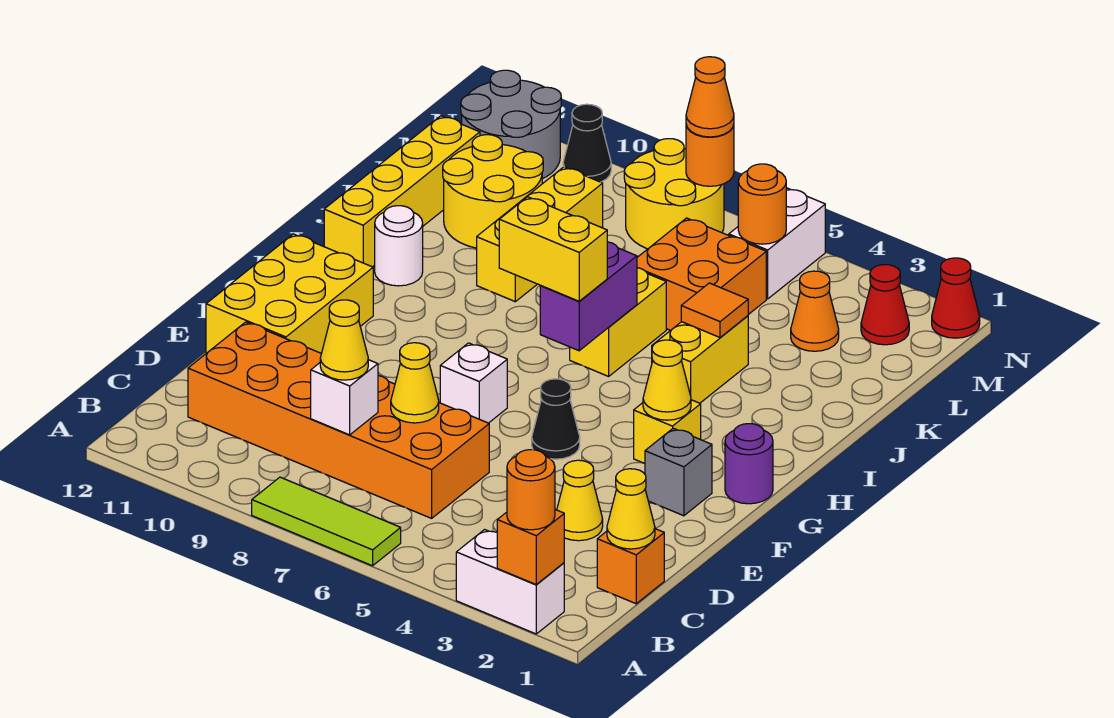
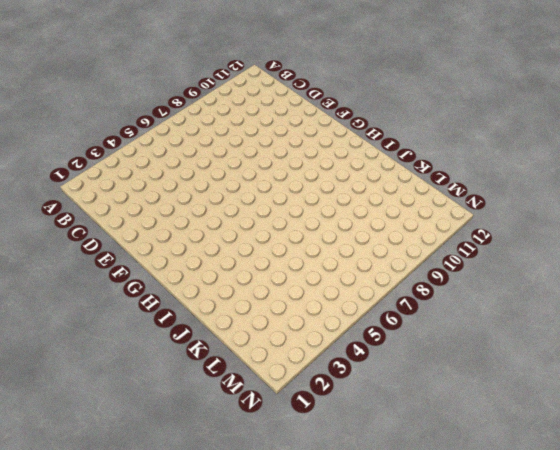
none -> white brick A2:A3 level 1
none -> lime tile A6:A8 level 1
none -> orange brick C1 level 1
none -> orange brick C6:D11 level 1

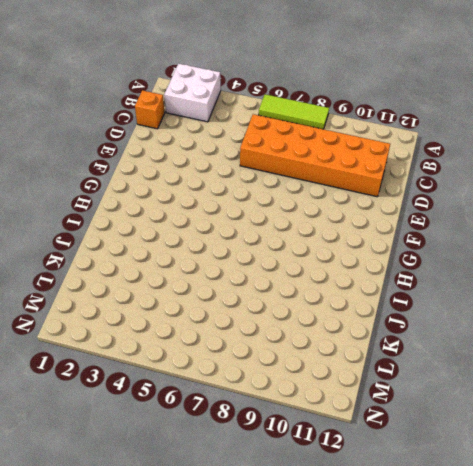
white brick A2:B3 level 1 -> white brick A2:A3 level 1
none -> yellow cone D3 level 1
none -> yellow brick E11:G12 level 1
none -> grey brick F2 level 1
none -> black cone F5 level 1

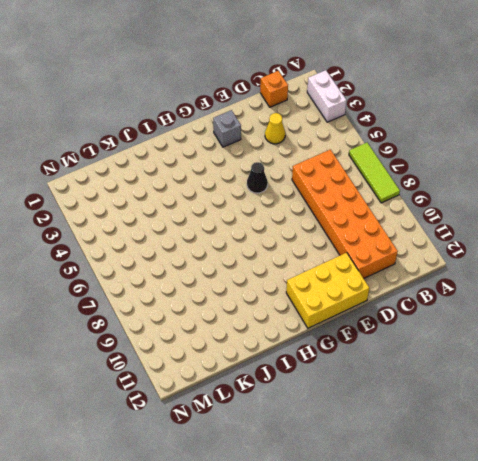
none -> white brick F7 level 1
none -> purple round brick G1 level 1
none -> yellow brick G3 level 1
none -> yellow brick I4:J4 level 1

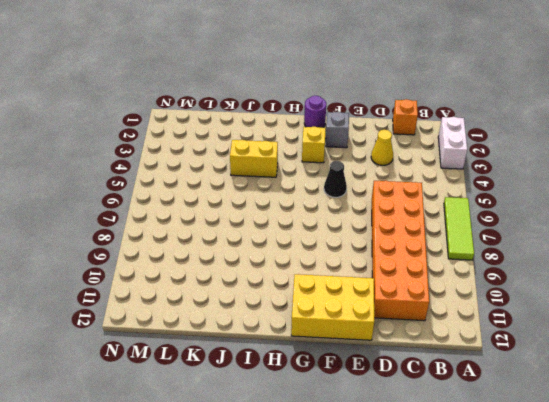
none -> white brick F7 level 1
none -> yellow brick I6:J6 level 1
none -> white round brick I11 level 1
none -> yellow brick I12:L12 level 1

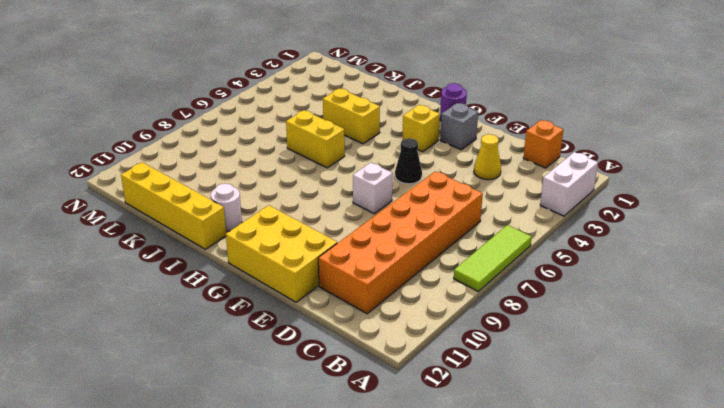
none -> yellow brick J9:L9 level 1
none -> orange brick K5:L6 level 1
none -> yellow round brick K10:L11 level 1
none -> orange cone L3 level 1

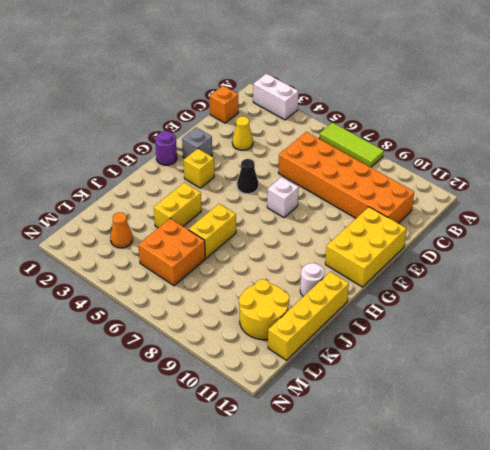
none -> yellow brick J9:L9 level 1
none -> red cone M2 level 1
none -> white brick M5:N5 level 1
none -> yellow round brick M7:N8 level 1

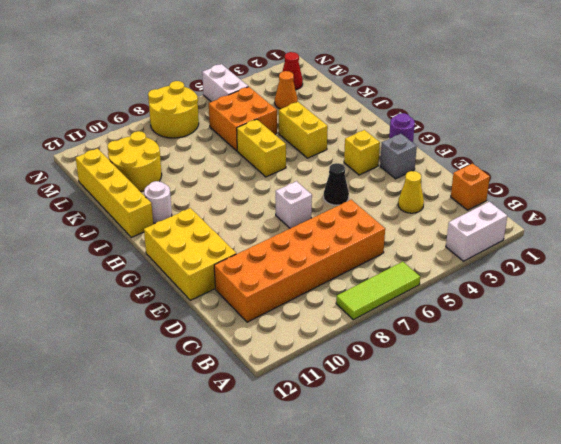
none -> yellow brick J9:L9 level 1
none -> grey round brick M11:N12 level 1
none -> red cone N1 level 1
none -> black cone N10 level 1

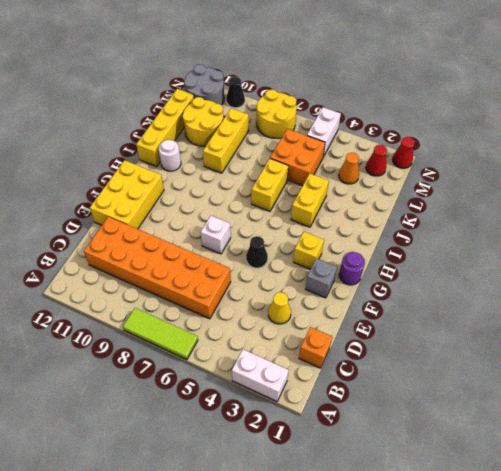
none -> orange brick A2 level 2
none -> yellow cone C1 level 2
none -> white brick C8 level 2
none -> yellow cone D7 level 2

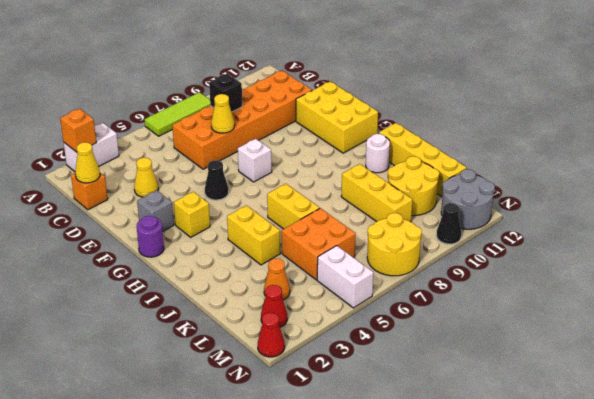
black brick C8 level 2 -> white brick C8 level 2
none -> yellow cone G3 level 2
none -> purple brick H6:I6 level 2
none -> orange tile J4 level 2
none -> orange round brick M5 level 2

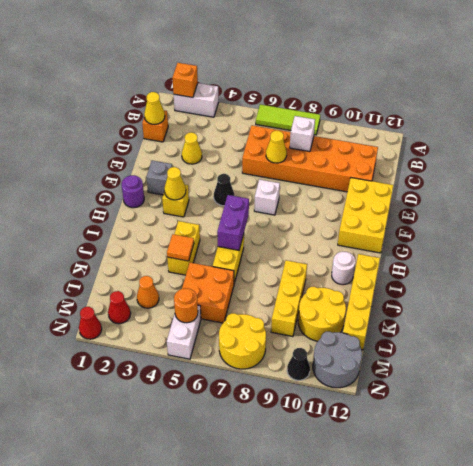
none -> orange round brick N7 level 2
none -> orange round brick A2 level 3
none -> yellow cone C8 level 3
none -> yellow brick H6:H7 level 3

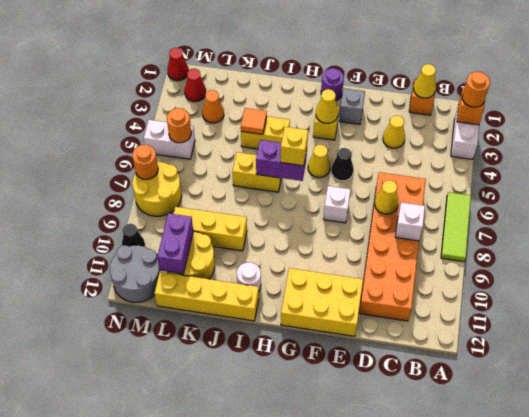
yellow cone G5 level 1 -> yellow cone C8 level 3
yellow brick H6 level 3 -> yellow brick H6:H7 level 3
purple brick L10:L11 level 2 -> none
none -> orange brick K5:L6 level 1
none -> orange cone N7 level 3

